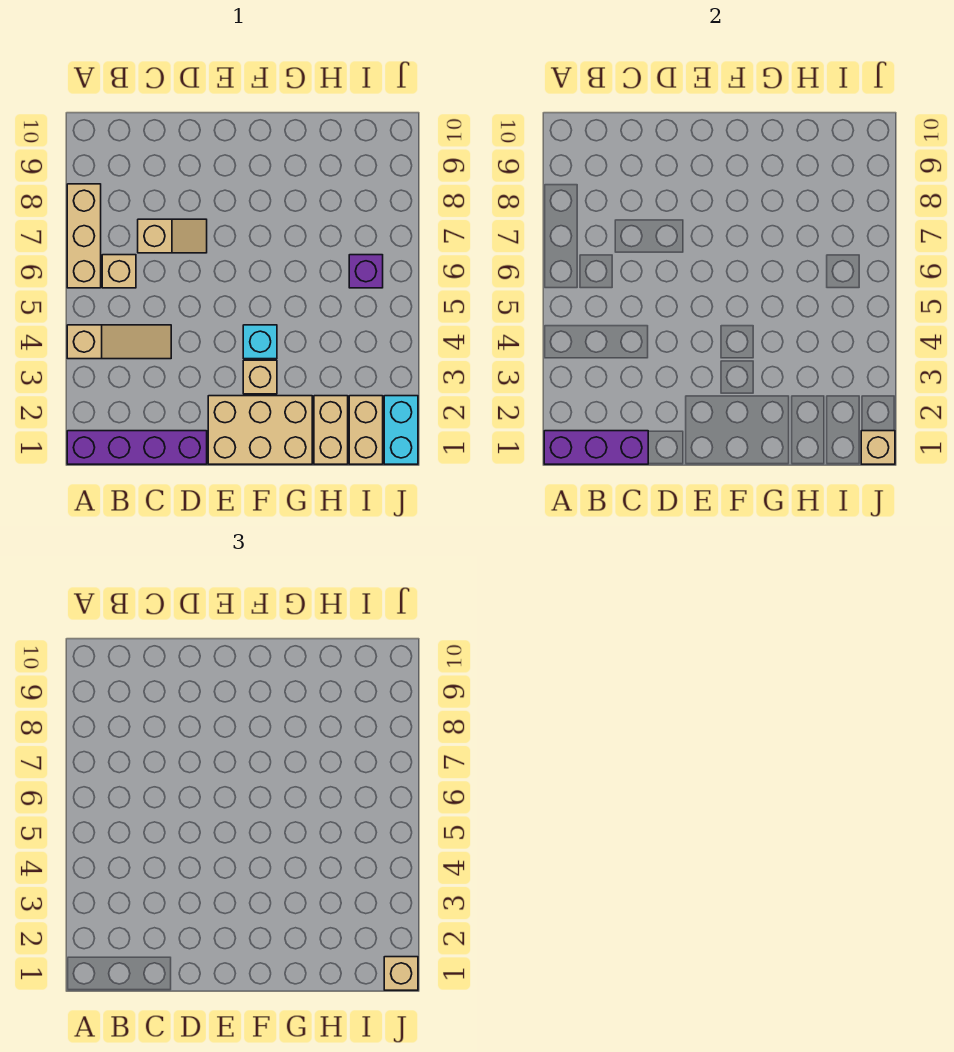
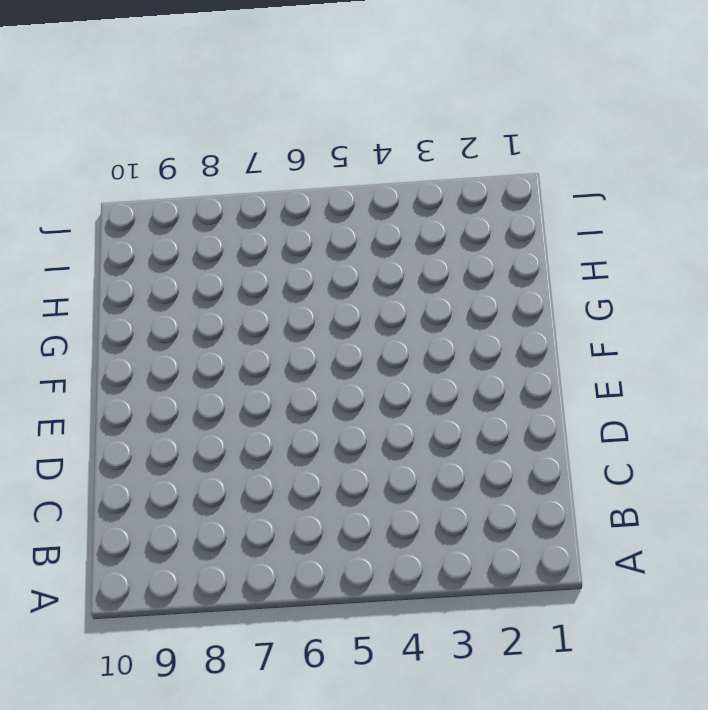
none -> purple brick A1:D1 level 1
none -> tan slope A4:C4 level 1 top A
none -> tan brick A6:A8 level 1

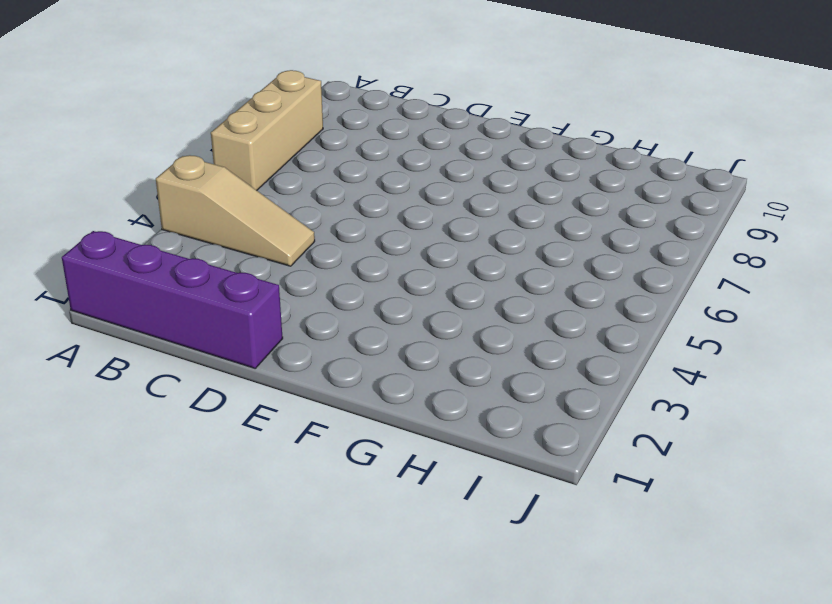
none -> tan brick B6 level 1
none -> tan slope C7:D7 level 1 top C
none -> tan brick E1:G2 level 1

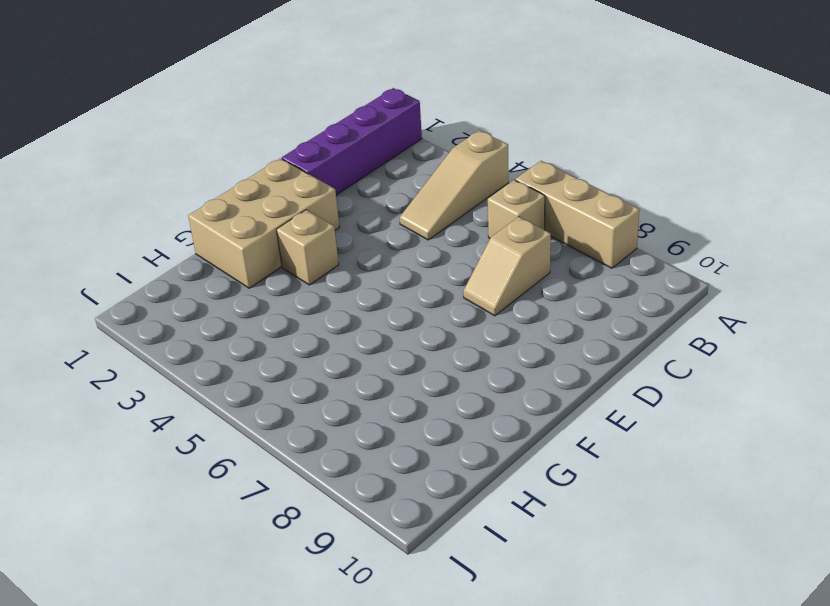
none -> cyan brick F4 level 1
none -> tan brick H1:H2 level 1
none -> tan brick I1:I2 level 1

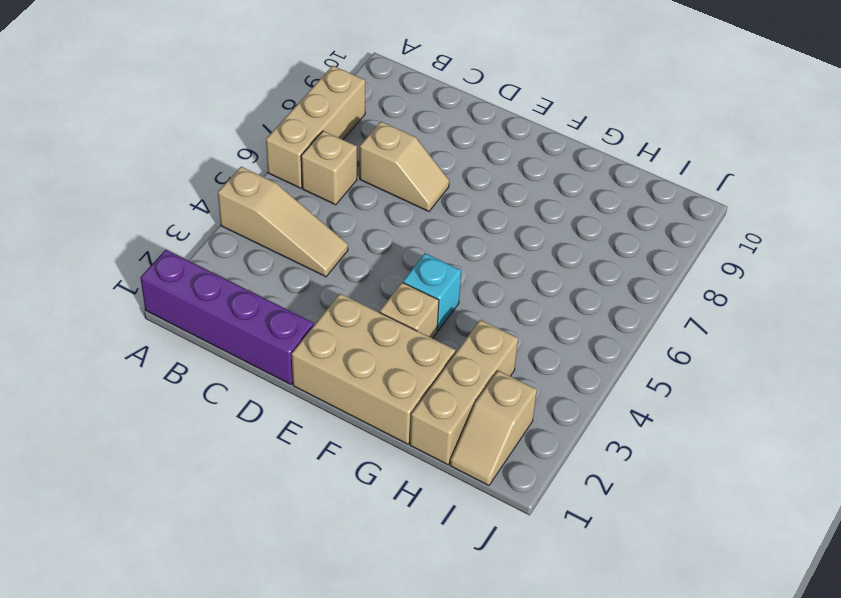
tan brick H1:H3 level 1 -> tan brick H1:H2 level 1
tan slope I1:I2 level 1 top 2 -> tan brick I1:I2 level 1
none -> purple brick I6 level 1
none -> cyan brick J1:J2 level 1
none -> purple brick A1:C1 level 2

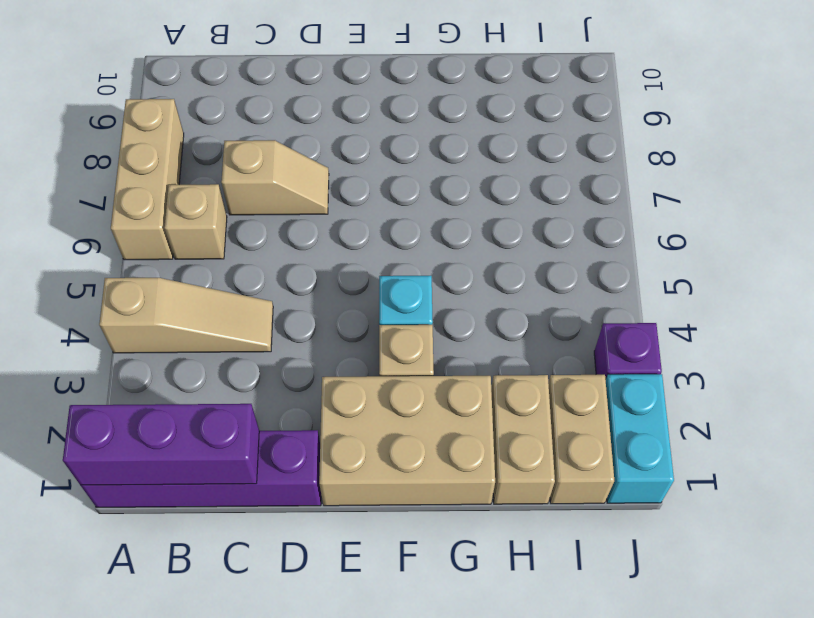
purple brick J3 level 1 -> purple brick I6 level 1
none -> tan brick J1 level 2
none -> tan brick J1 level 3

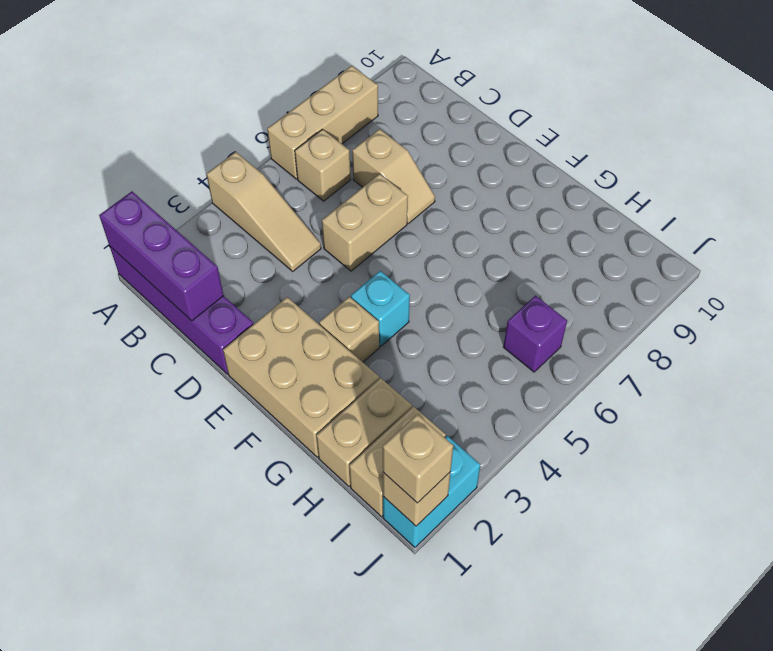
tan brick D5:D6 level 1 -> none

